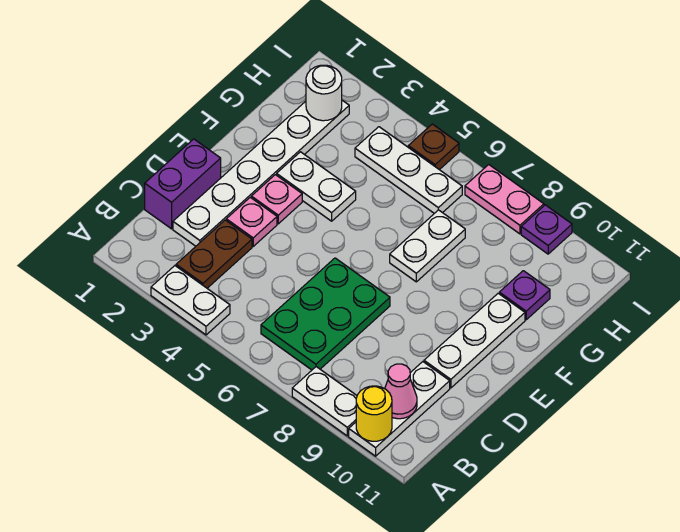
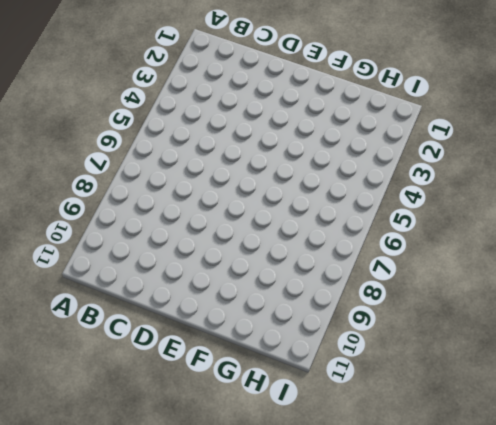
none -> white plate A3:A4 level 1
none -> white plate A8:A9 level 1
none -> white plate A10:C10 level 1

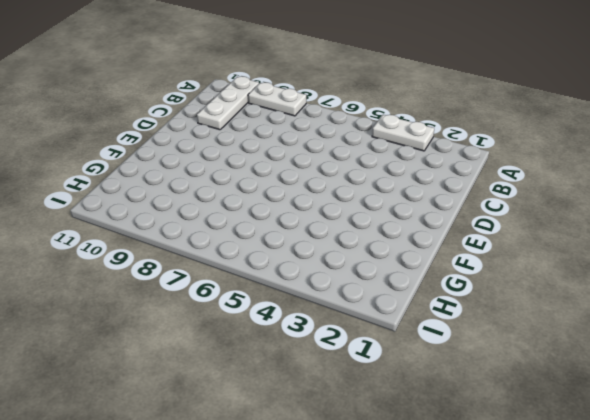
none -> brown plate B3:C3 level 1
none -> green plate B6:D7 level 1
none -> purple brick C1:D1 level 1

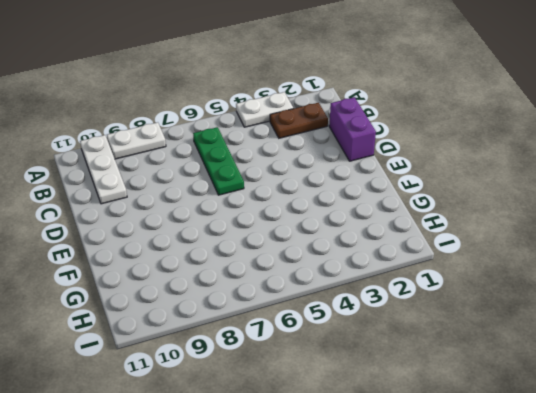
brown plate B2:B3 level 1 -> brown plate B3:C3 level 1
green plate B6:D6 level 1 -> green plate B6:D7 level 1
none -> white plate C2:H2 level 1
none -> pink plate D3 level 1
none -> white plate D10:F10 level 1

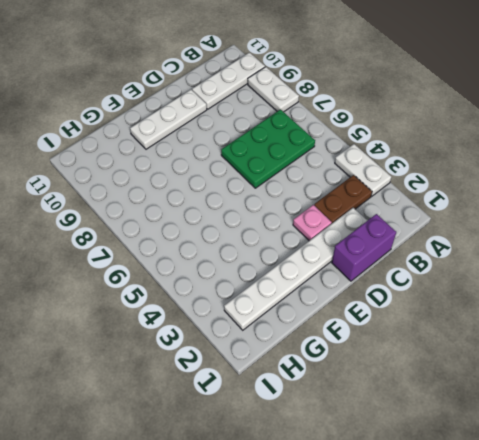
none -> pink plate E3 level 1
none -> white plate F3:F4 level 1
none -> white plate F7:G7 level 1

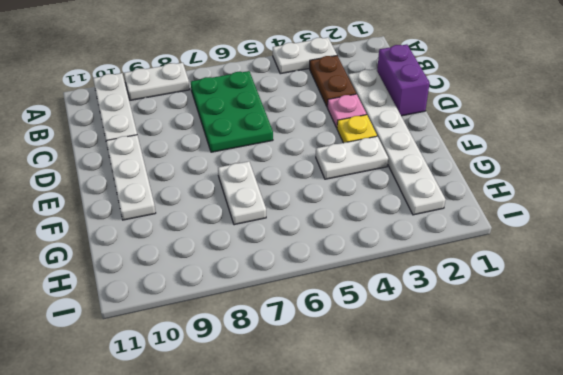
yellow plate E3 level 1 -> pink plate E3 level 1
none -> purple plate G10 level 1
none -> white plate H4:H6 level 1
none -> brown plate I5 level 1

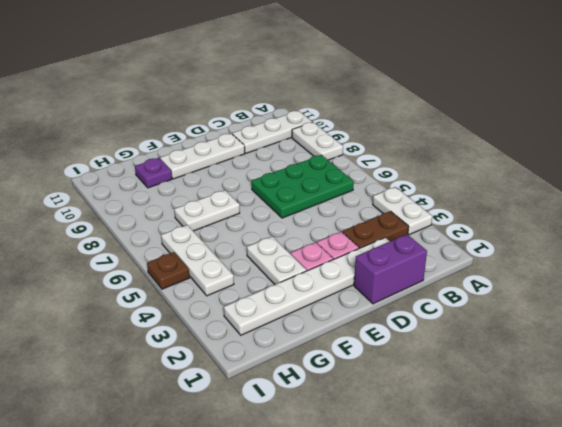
none -> pink plate I7:I8 level 1
none -> purple plate I9 level 1
none -> yellow round brick A10 level 2

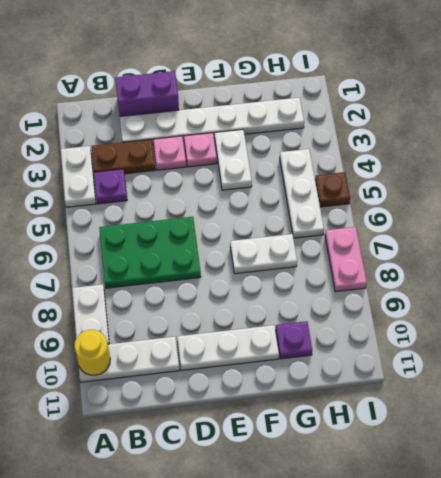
purple plate B4 level 1 -> purple plate I9 level 1
none -> pink cone B10 level 2
none -> white round brick H2 level 2

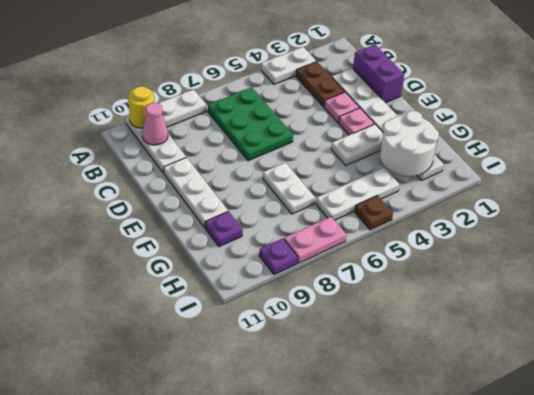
white round brick G2:H3 level 2 -> white round brick H2 level 2

